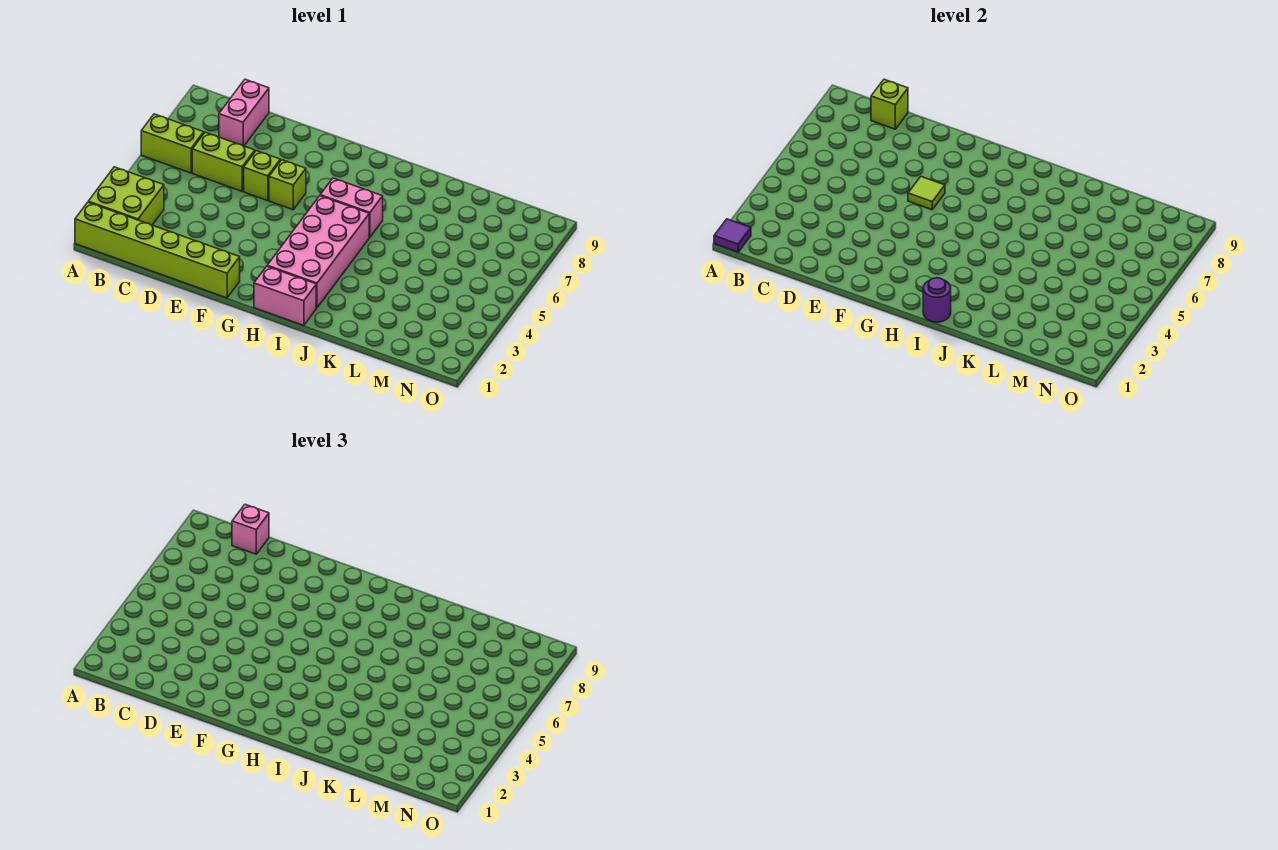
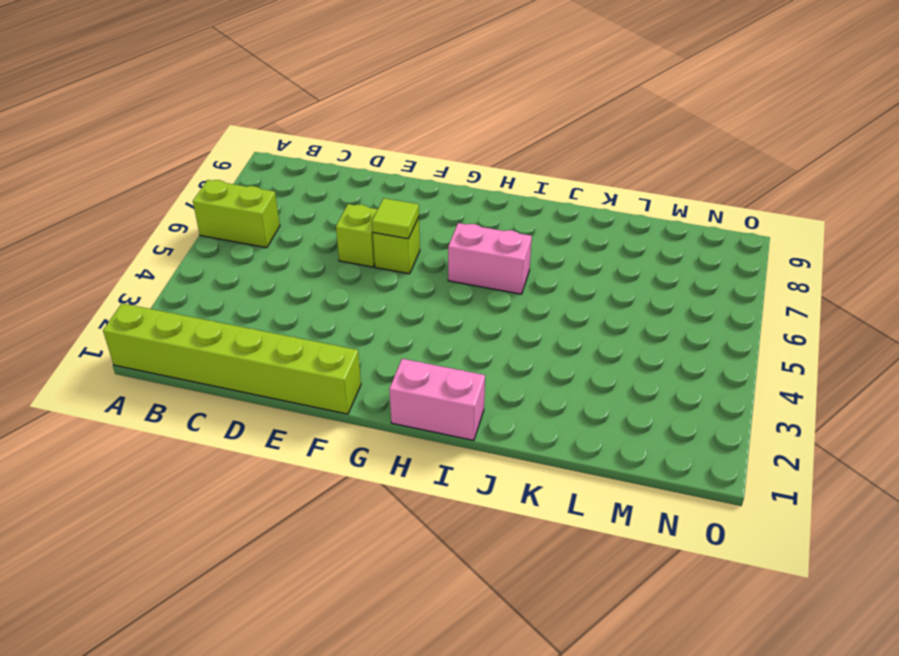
none -> lime brick A2:B3 level 1
none -> lime brick C6:D6 level 1
none -> pink brick C8:C9 level 1

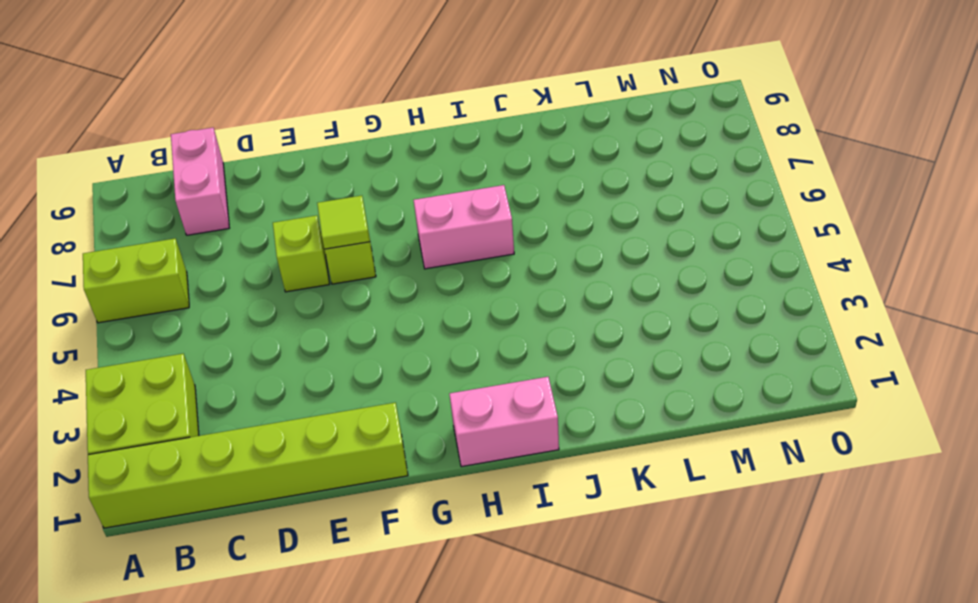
none -> lime brick C6:D6 level 1
none -> pink brick H2:I5 level 1
none -> purple tile A1 level 2

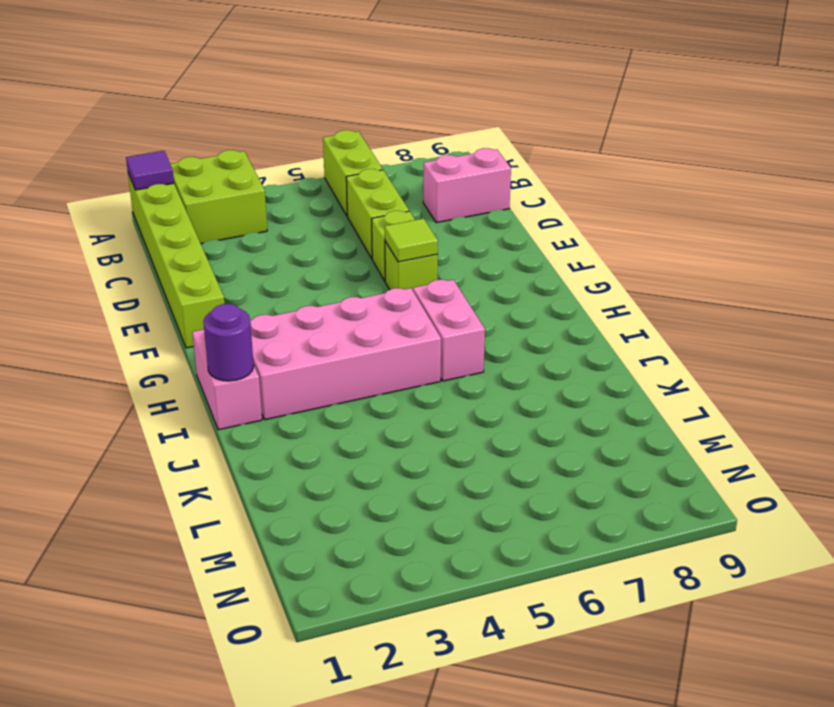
none -> lime brick C9 level 2
none -> pink brick C9 level 3

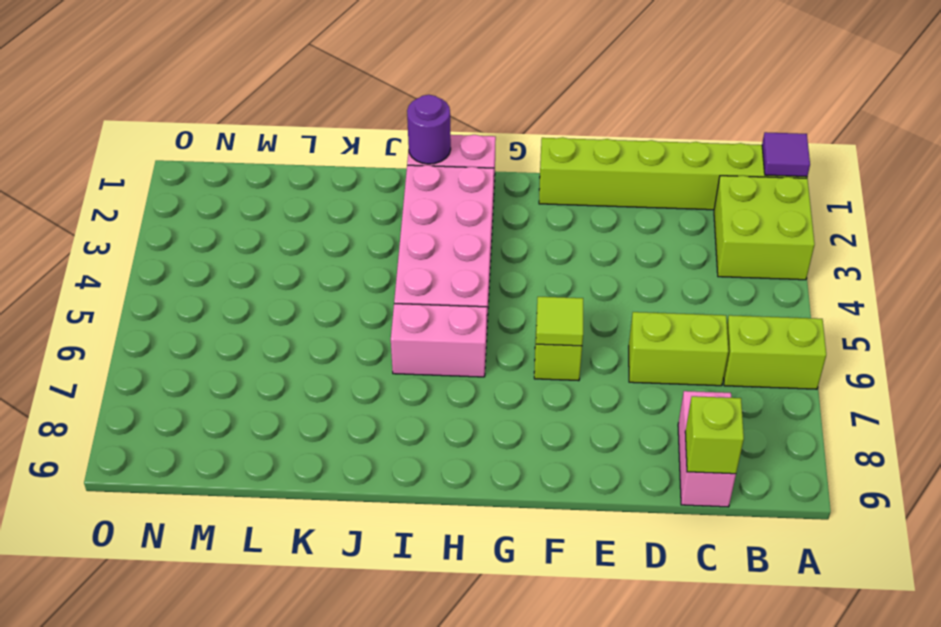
none -> lime brick E6 level 1
none -> pink brick C9 level 3

